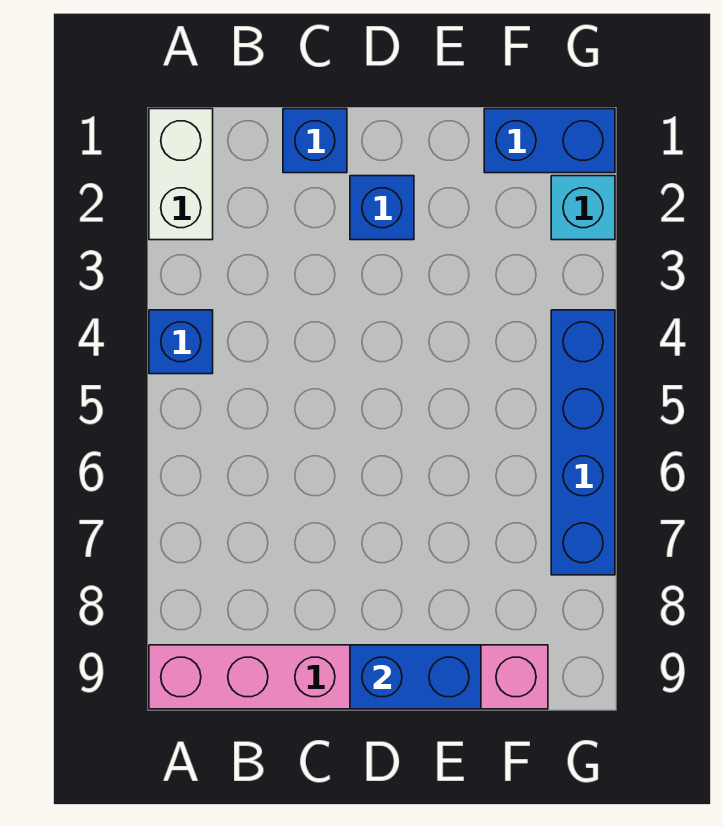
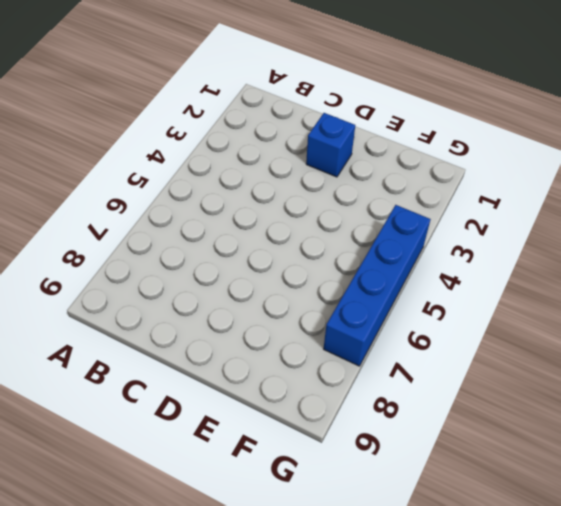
none -> white brick A1:A2 level 1
none -> blue brick A4 level 1

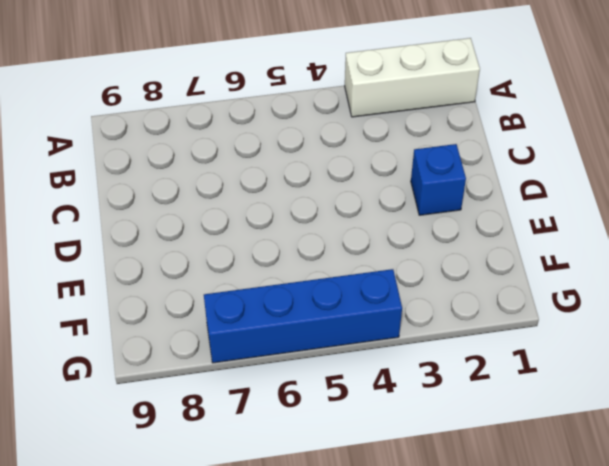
white brick A1:A3 level 1 -> white brick A1:A2 level 1
none -> blue brick A4 level 1
none -> pink brick A9:F9 level 1

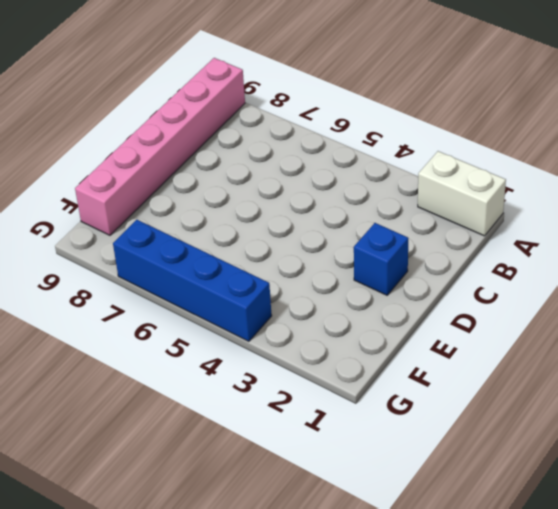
none -> blue brick A4 level 1
none -> blue brick C1 level 1

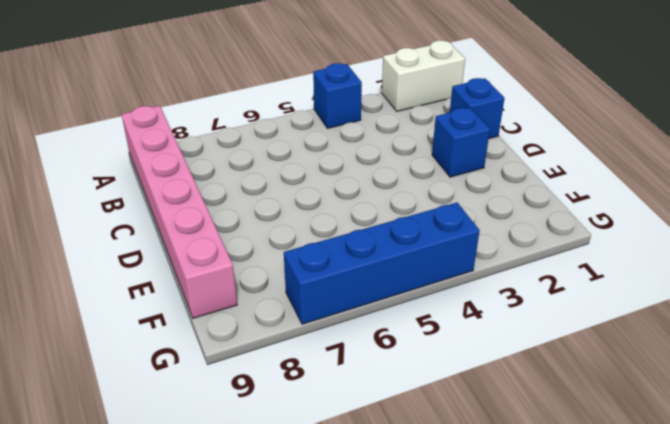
none -> blue brick F1:G1 level 1
none -> cyan brick G2 level 1

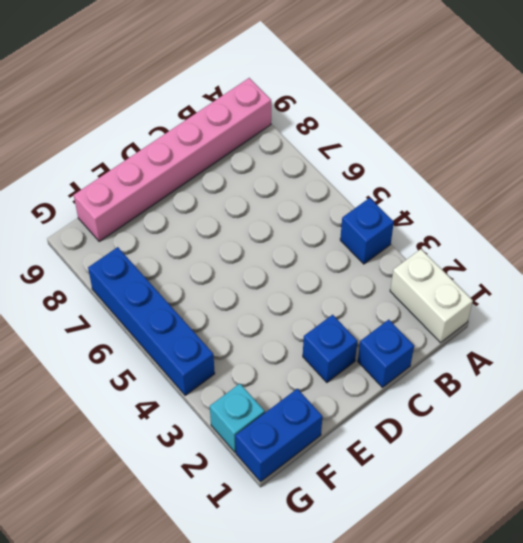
none -> blue brick D9:E9 level 2

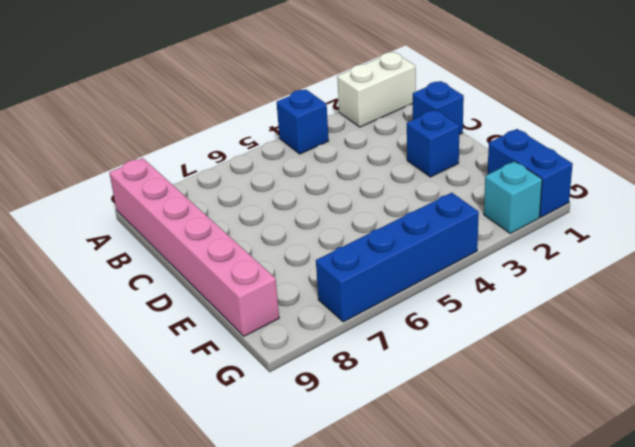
none -> blue brick D9:E9 level 2

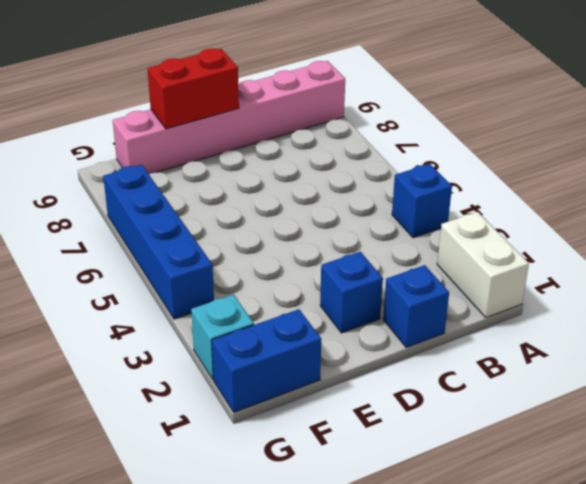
red brick D9:E9 level 2 -> blue brick D9:E9 level 2

